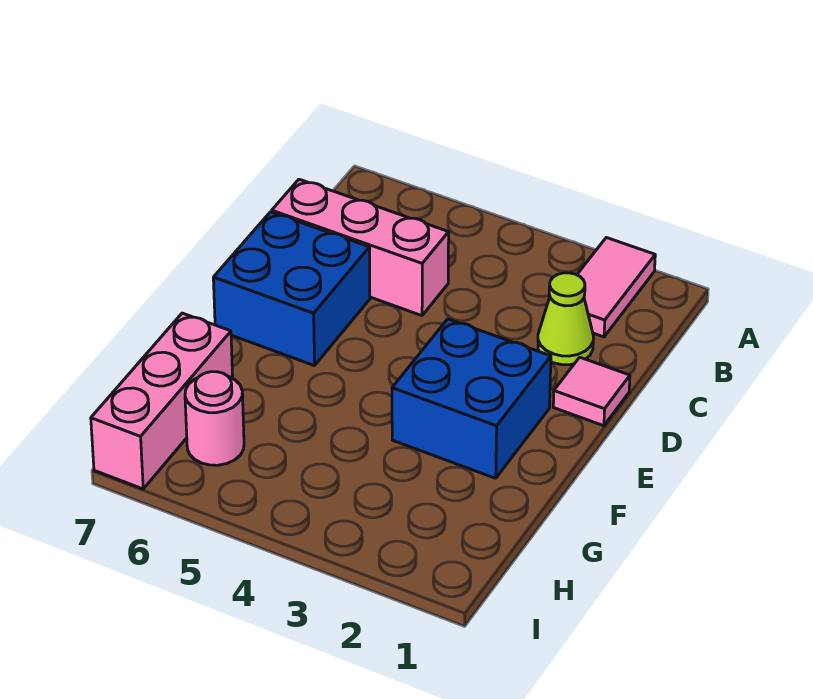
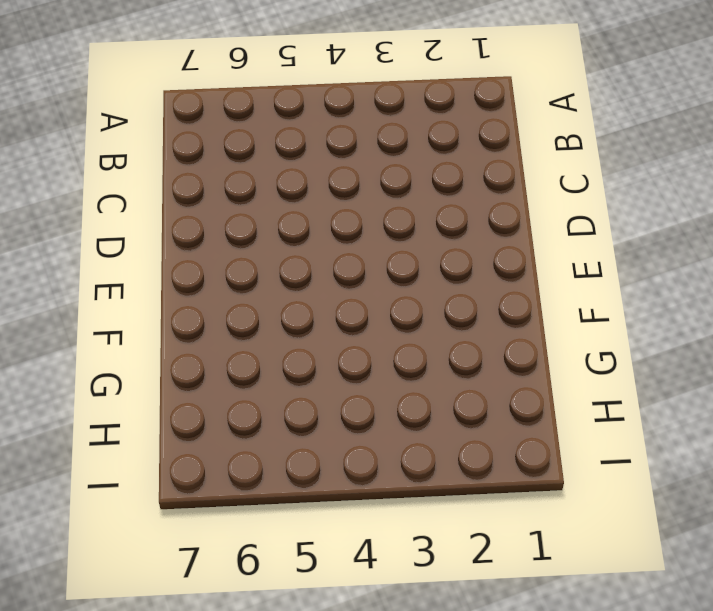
none -> pink tile A2:B2 level 1
none -> lime cone C2 level 1

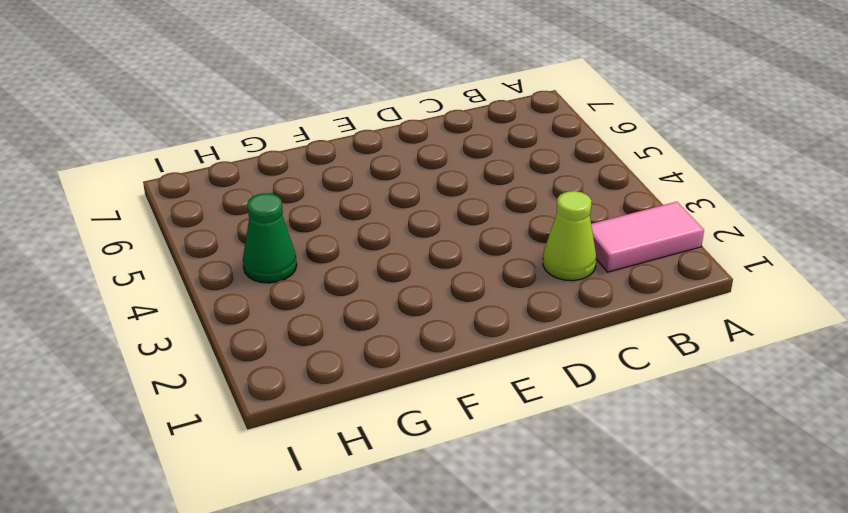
green cone H4 level 1 -> none
none -> pink brick C5:C7 level 1
none -> pink tile D1 level 1

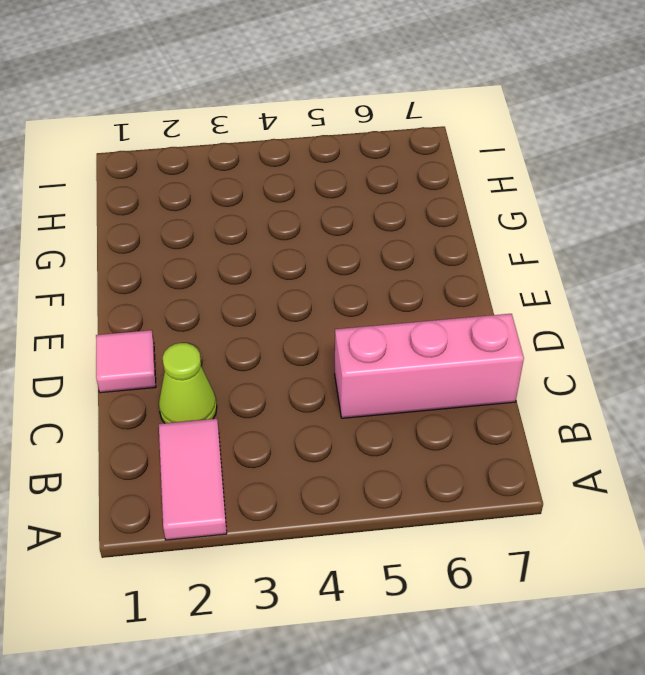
none -> blue brick D6:E7 level 1
none -> blue brick E2:F3 level 1

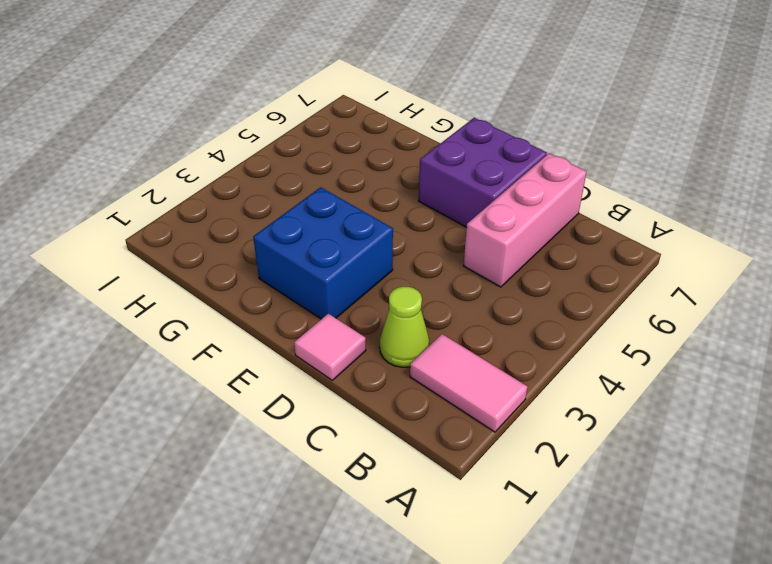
purple brick D6:E7 level 1 -> blue brick D6:E7 level 1
none -> pink brick G7:I7 level 1
none -> pink round brick H6 level 1

